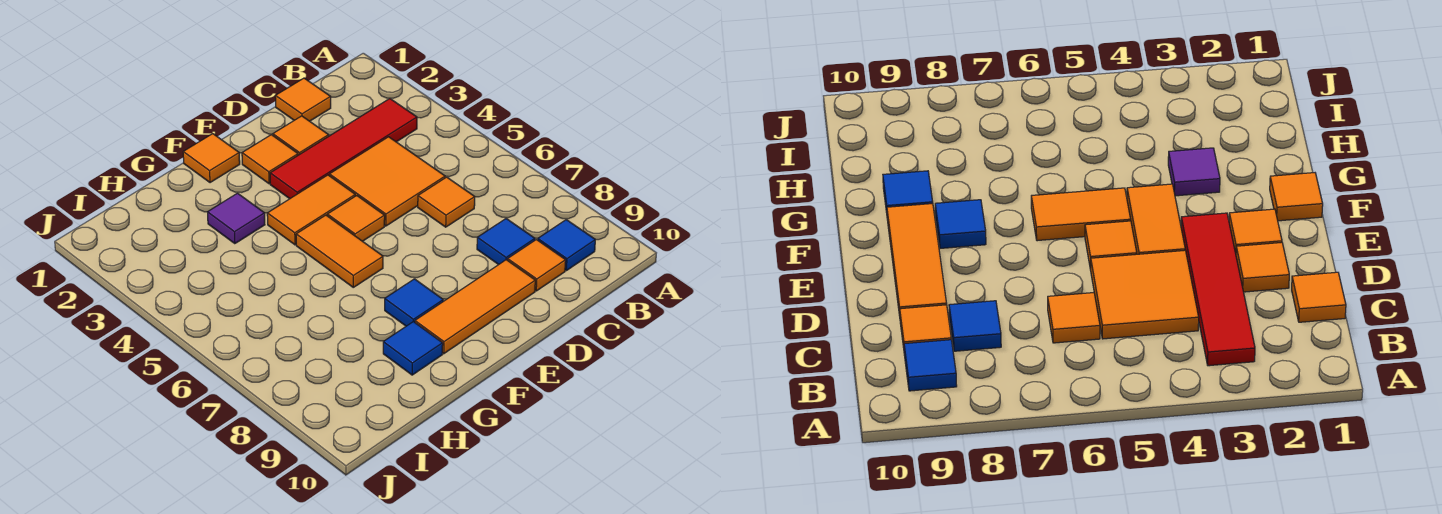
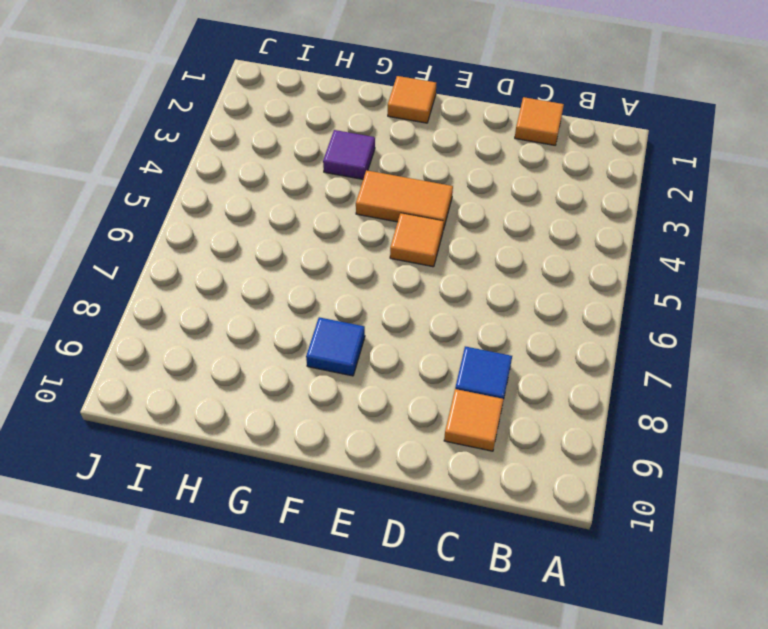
none -> red tile B3:E3 level 1
none -> blue tile B9 level 1
none -> orange tile C4:D5 level 1

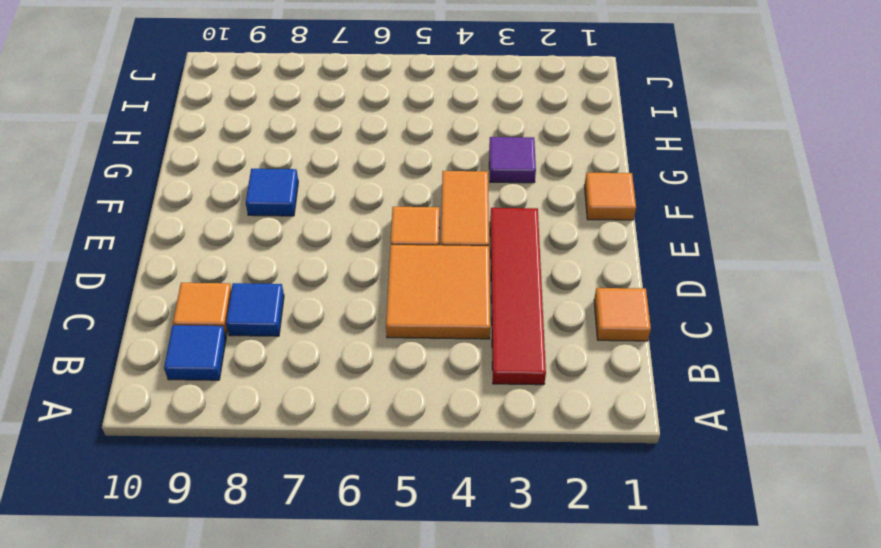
none -> orange tile C6 level 1
none -> orange tile D2 level 1
none -> orange tile D9:F9 level 1

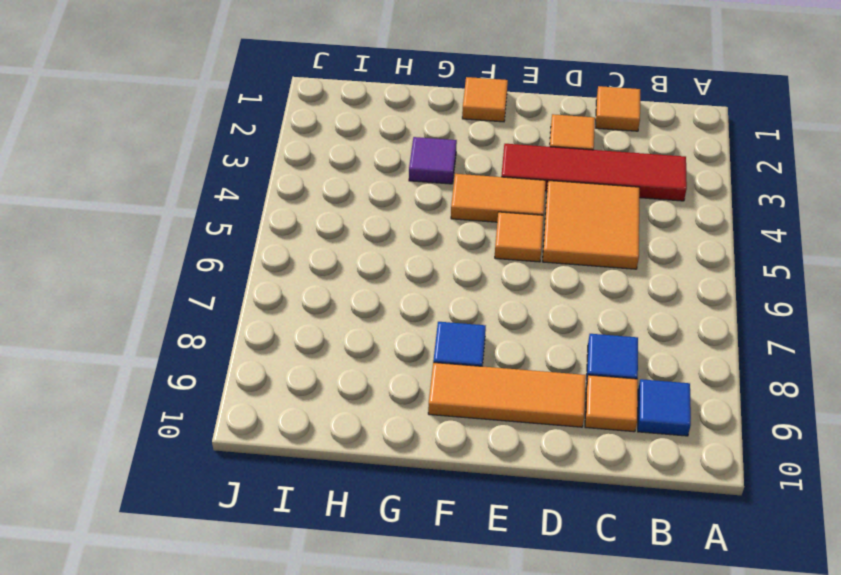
none -> orange tile C6 level 1
none -> orange tile E2 level 1
none -> orange tile F5:F6 level 1

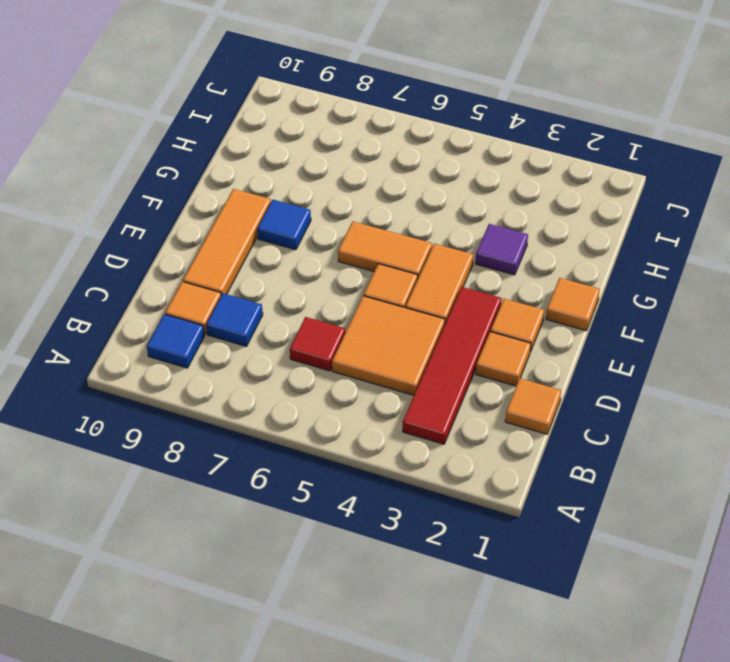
red tile C6 level 1 -> orange tile C6 level 1
none -> blue tile G9 level 1

